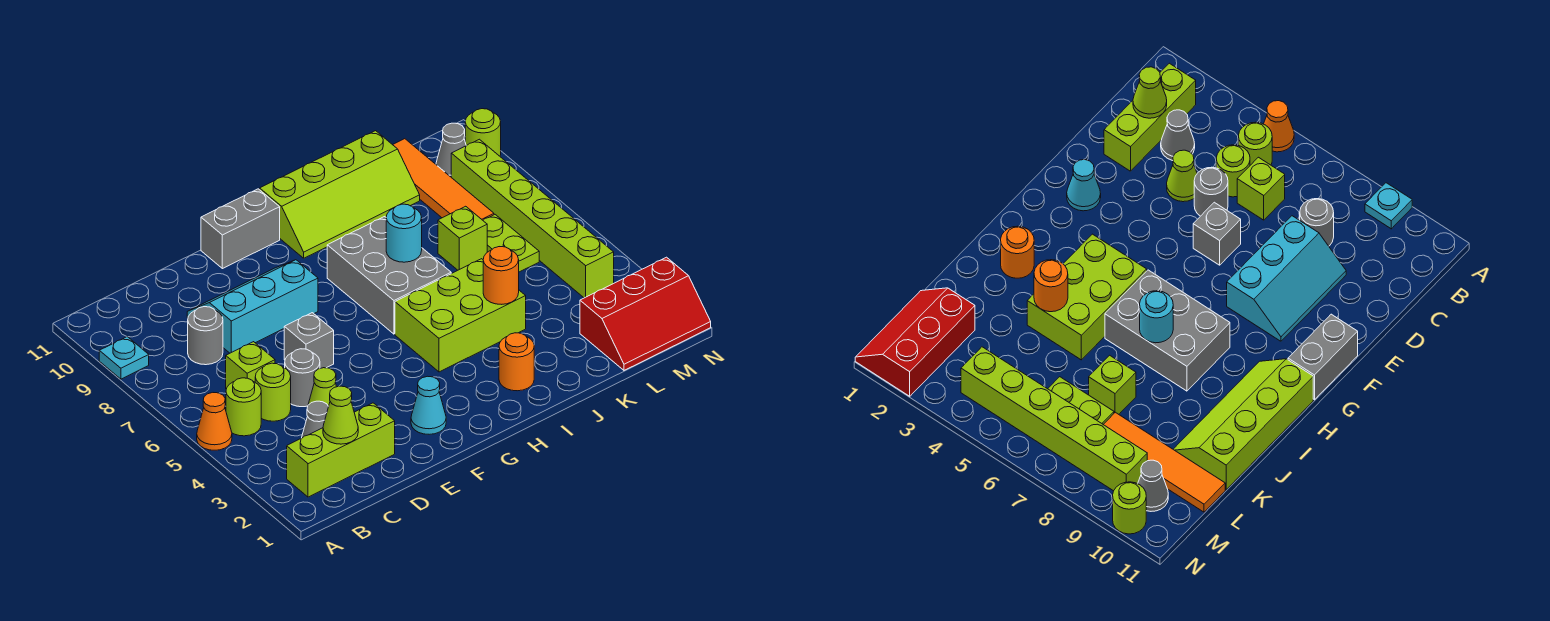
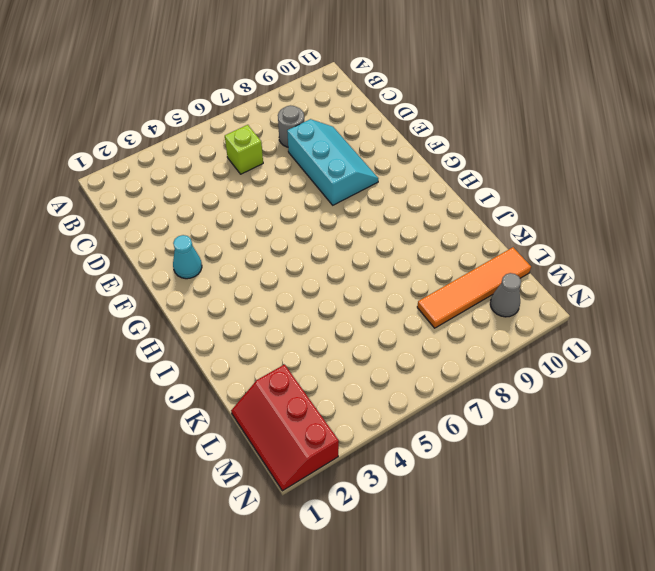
none -> orange cone A5 level 1
none -> cyan plate A9 level 1
none -> lime brick B2:D2 level 1

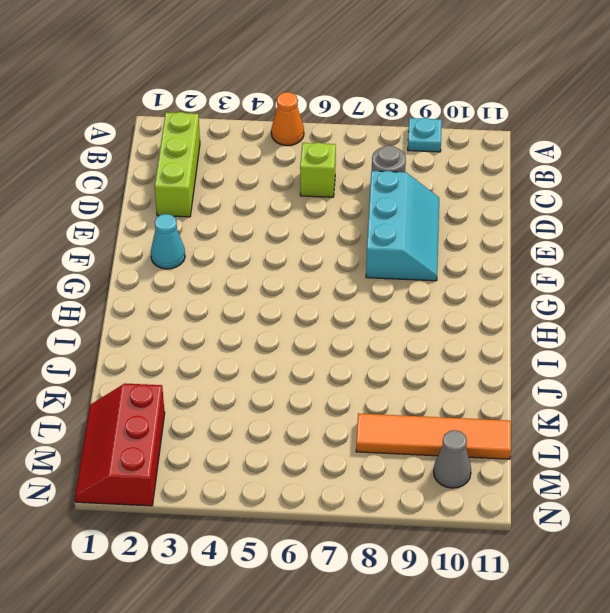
none -> lime round brick B5 level 1
none -> grey cone C3 level 1
none -> lime round brick C5 level 1

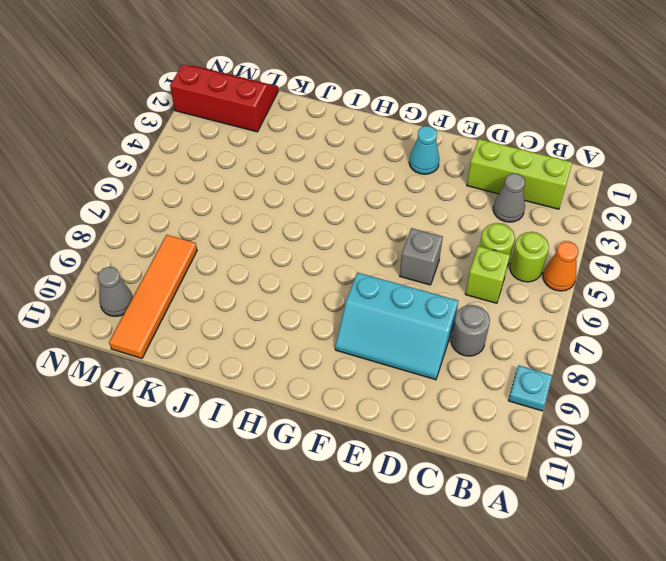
none -> lime cone D4 level 1
none -> grey round brick D5 level 1
none -> grey brick F11:G11 level 1

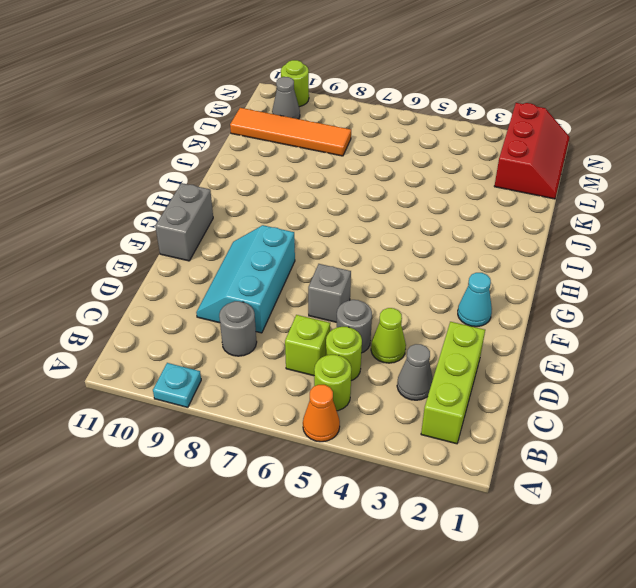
none -> lime brick H4:J5 level 1
none -> grey brick H6:I8 level 1
none -> lime slope H10:K11 level 1 top 11

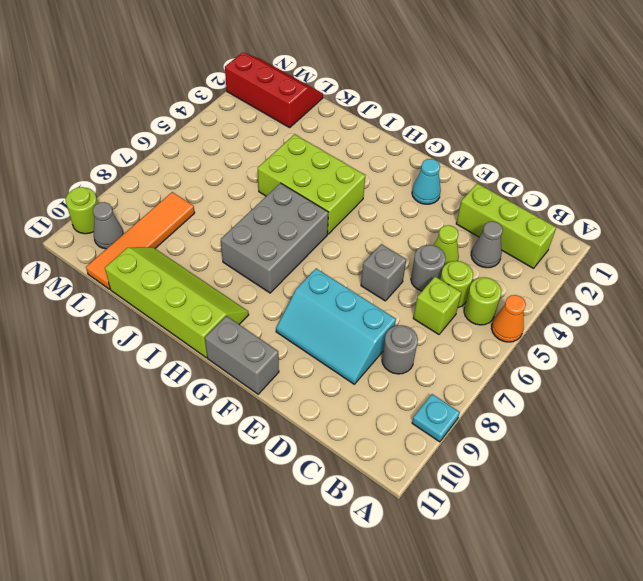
none -> orange round brick I2 level 1
none -> lime brick K7 level 1
none -> lime plate L6:L7 level 1

